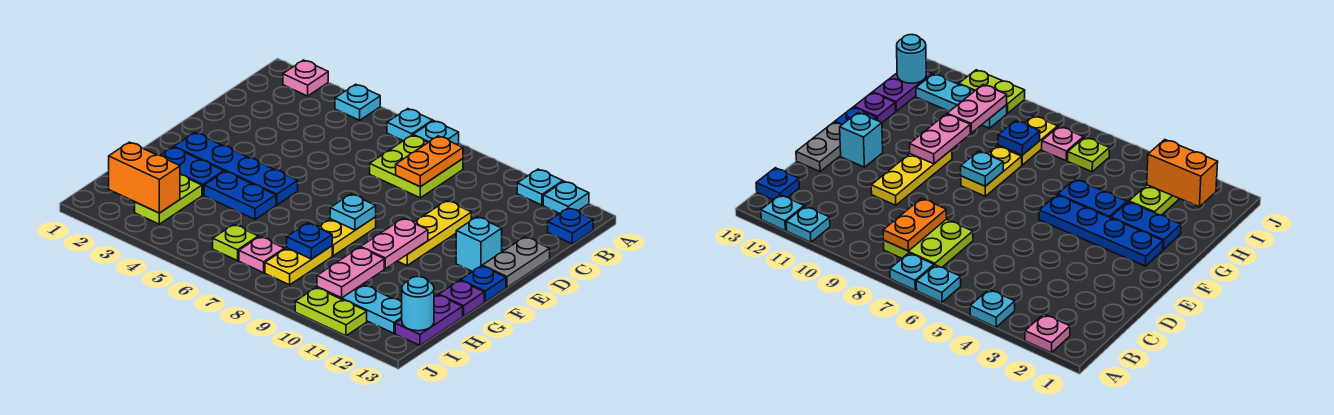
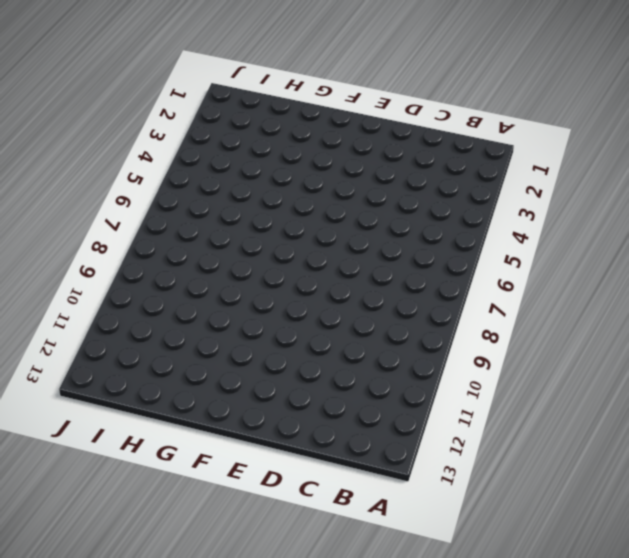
none -> pink plate A2 level 1
none -> cyan plate A4 level 1
none -> cyan plate A6 level 1
none -> cyan plate A7 level 1

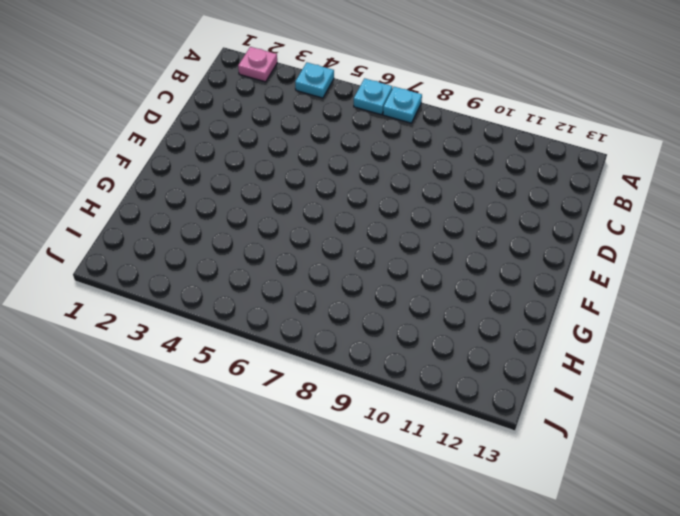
none -> cyan plate A11 level 1
none -> cyan plate A12 level 1
none -> lime plate B7:C8 level 1
none -> blue plate B13 level 1

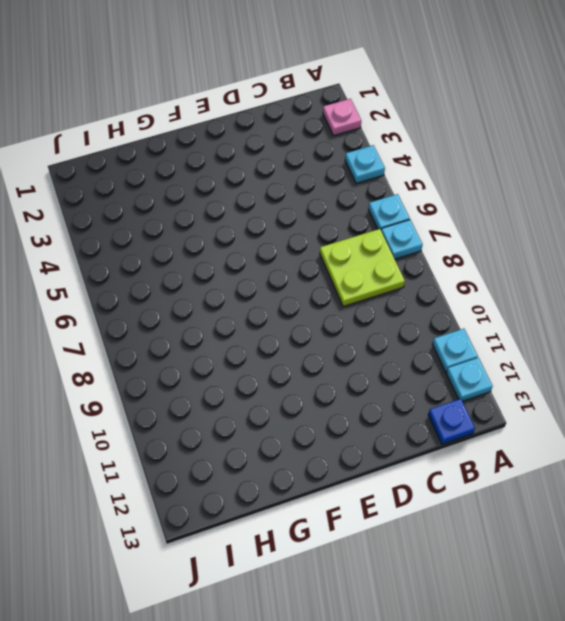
none -> yellow plate D10:F10 level 1
none -> grey plate D13:E13 level 1
none -> cyan brick E12 level 1
none -> blue plate F2:F5 level 1

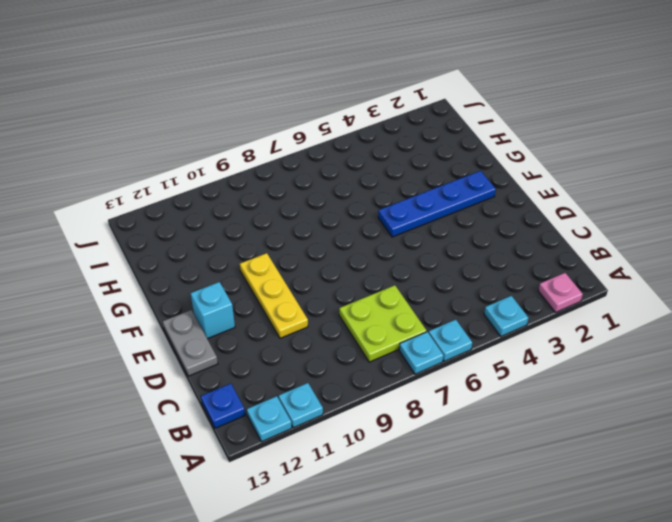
none -> yellow plate F8:G8 level 1
none -> blue plate F13 level 1
none -> blue plate G2:G3 level 1
none -> blue plate G4:G5 level 1

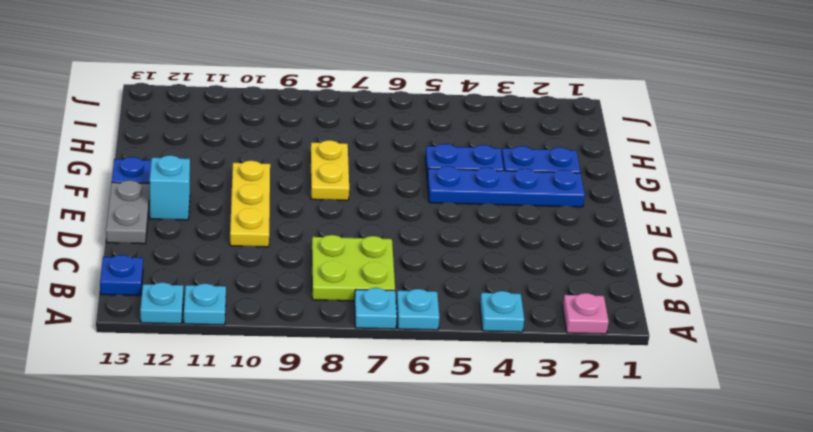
none -> purple plate G13 level 1
none -> lime plate H3:I3 level 1
none -> yellow plate H8:I8 level 1
none -> purple plate H13:I13 level 1

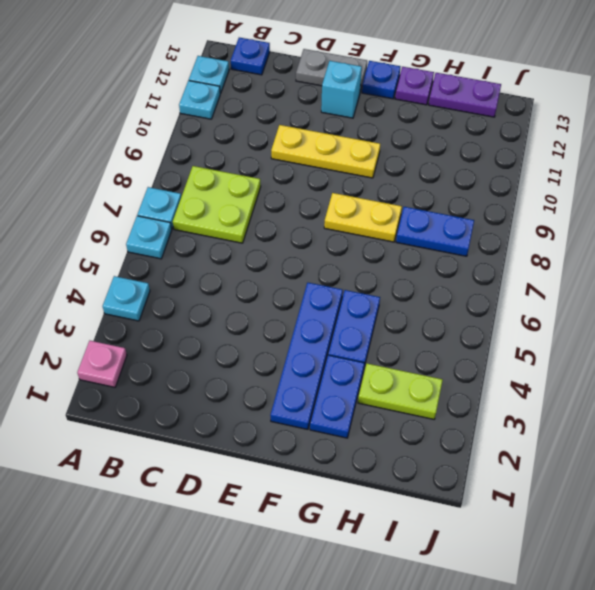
blue plate H8:I8 level 1 -> yellow plate H8:I8 level 1
none -> lime plate I6 level 1
none -> pink plate I7 level 1
none -> cyan plate I10:I12 level 1
none -> lime plate J10:J11 level 1

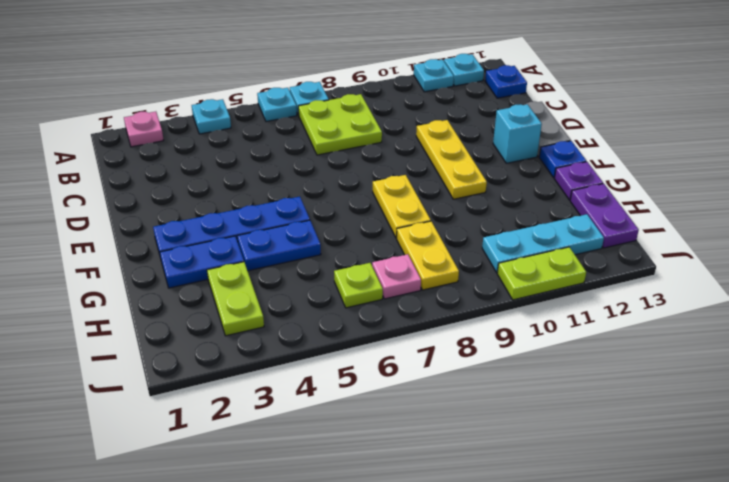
none -> orange plate B8:C8 level 2
none -> cyan plate F8 level 2
none -> pink plate F10:G10 level 2
none -> blue plate H8 level 2

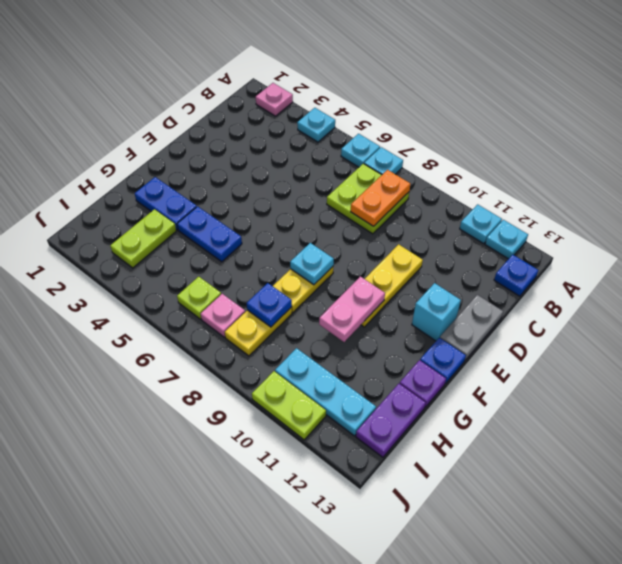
none -> blue plate F2:F5 level 1
none -> pink plate H10:I10 level 2
none -> orange brick I2:I3 level 2
none -> cyan round brick I13 level 2

